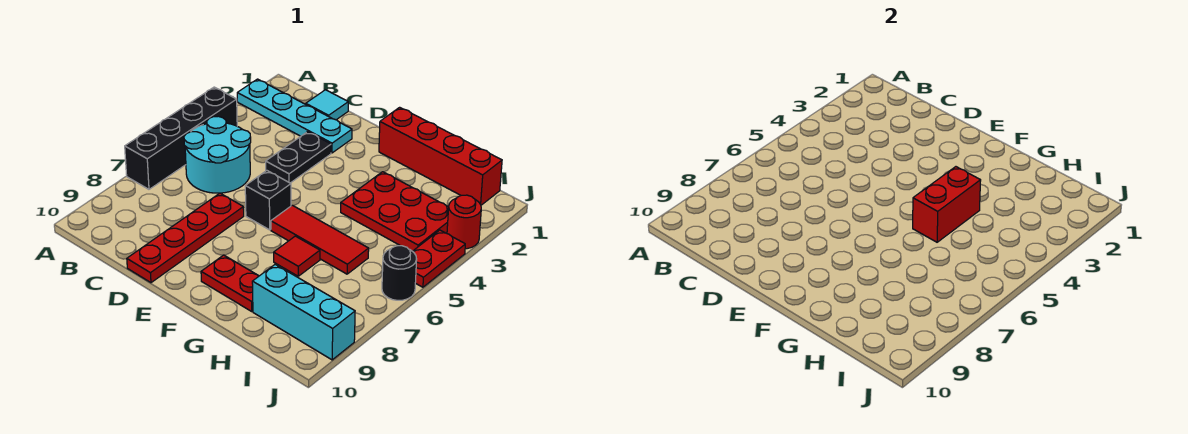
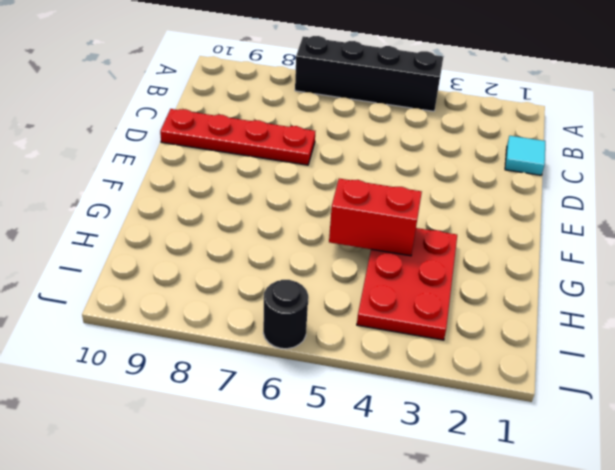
none -> cyan plate A2:D2 level 1
none -> cyan round brick B5:C6 level 1
none -> black plate D3:D4 level 1

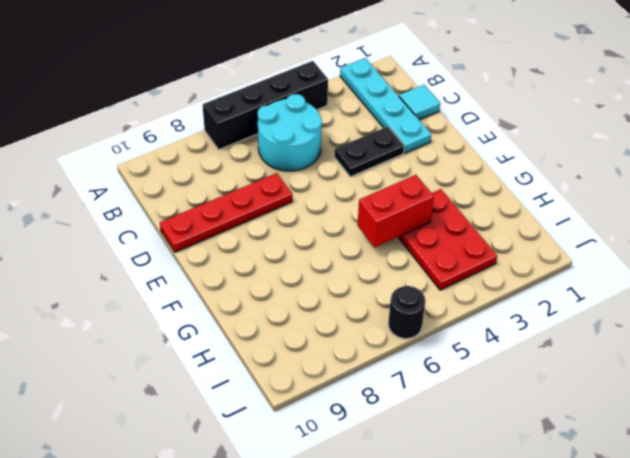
none -> black brick E6 level 1
none -> red brick F1:I1 level 1
none -> red tile F6:H6 level 1

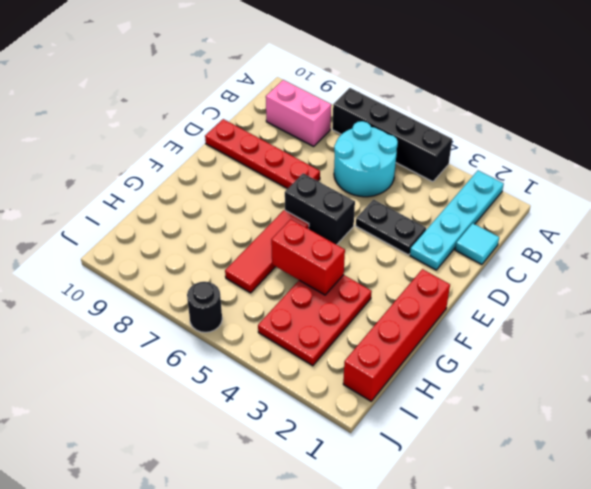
pink brick B8:B9 level 1 -> none
black brick E5:E6 level 1 -> black brick E6 level 1
none -> red plate F9:G9 level 1
none -> red tile G7 level 1
none -> cyan brick H9:J9 level 1

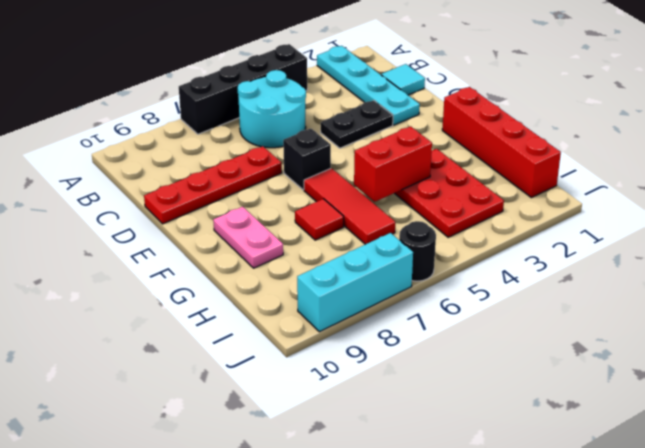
pink plate F9:G9 level 1 -> red plate F9:G9 level 1
cyan brick J7:J9 level 1 -> cyan brick H9:J9 level 1
none -> red round brick J3 level 1
none -> red plate J4:J5 level 1

